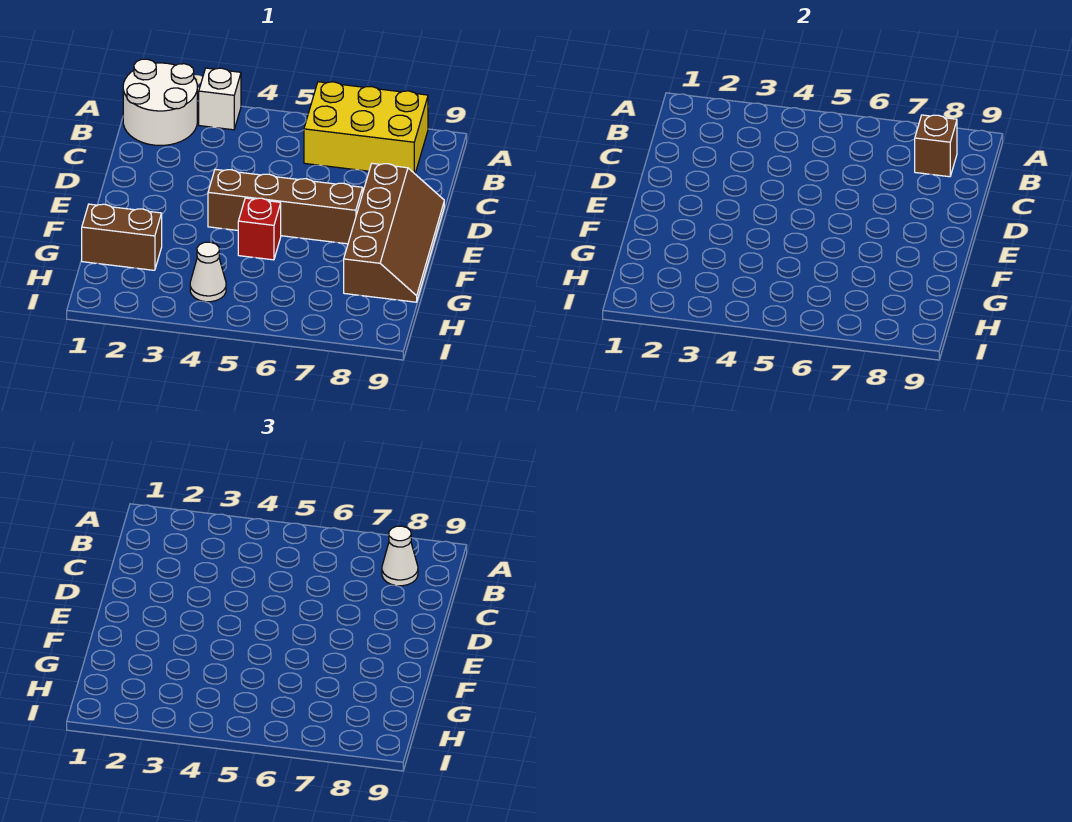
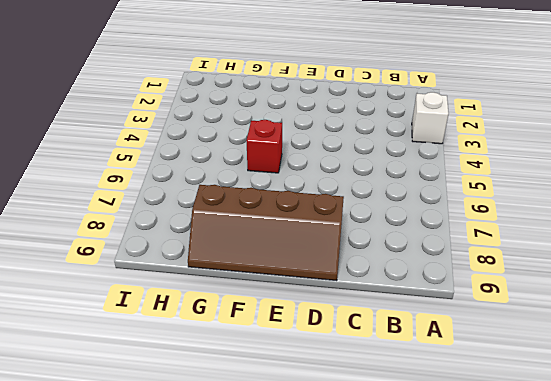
none -> white round brick A1:B2 level 1
none -> yellow brick A6:B8 level 1

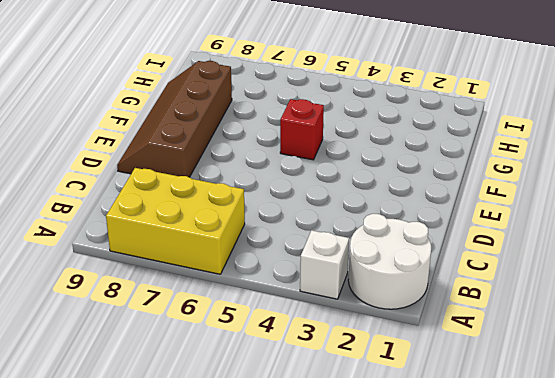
none -> brown brick E4:E7 level 1
none -> brown brick G1:G2 level 1

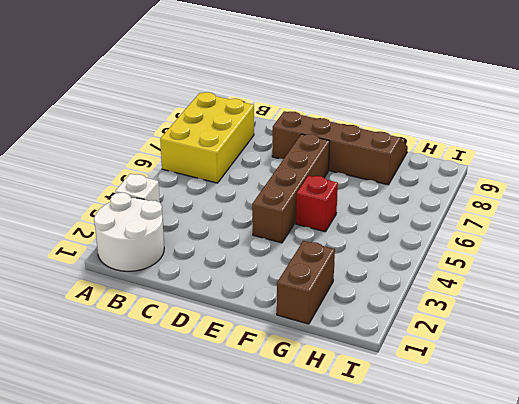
none -> white cone H4 level 1
none -> brown brick B8 level 2

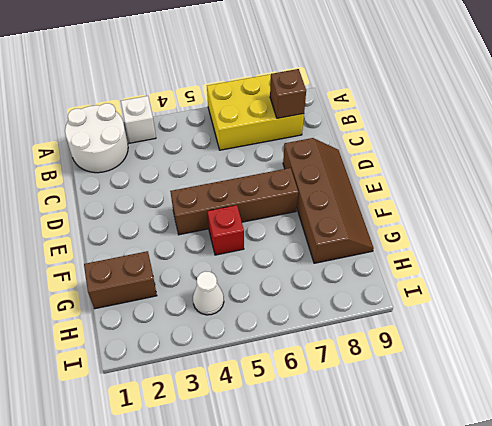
none -> white cone B8 level 3

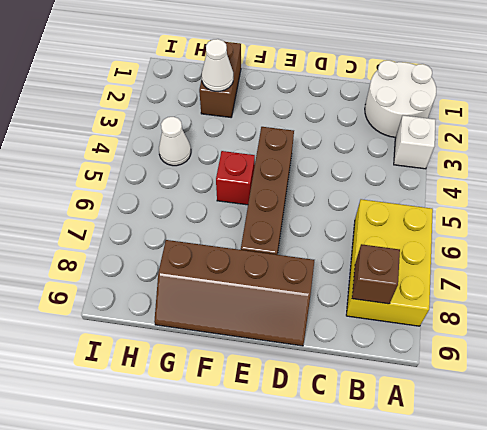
white cone G2 level 2 -> white cone B8 level 3

